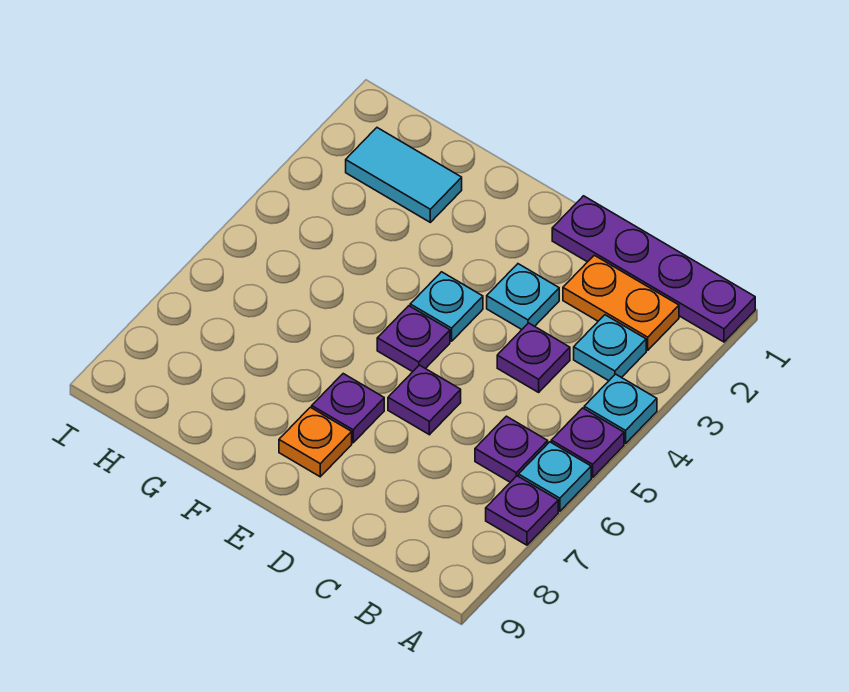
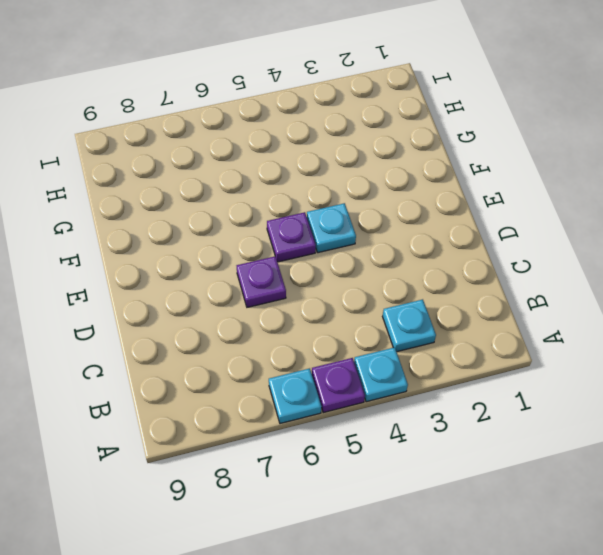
none -> purple plate A1:D1 level 1
none -> purple plate A7 level 1
none -> orange plate B2:C2 level 1

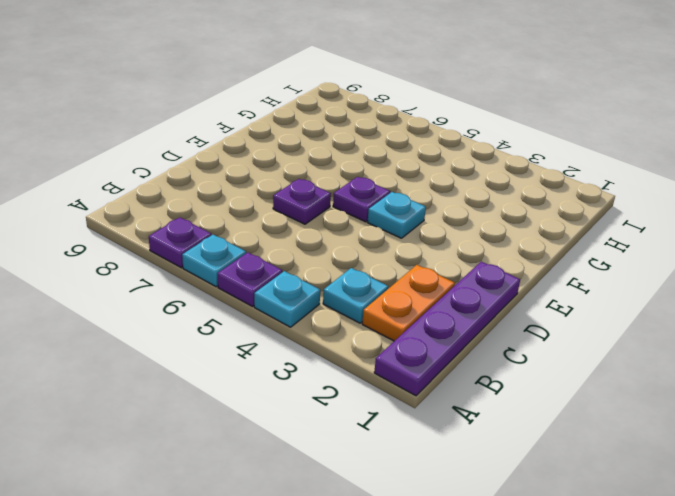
none -> purple plate B6 level 1
none -> purple plate C4 level 1
none -> cyan plate D3 level 1

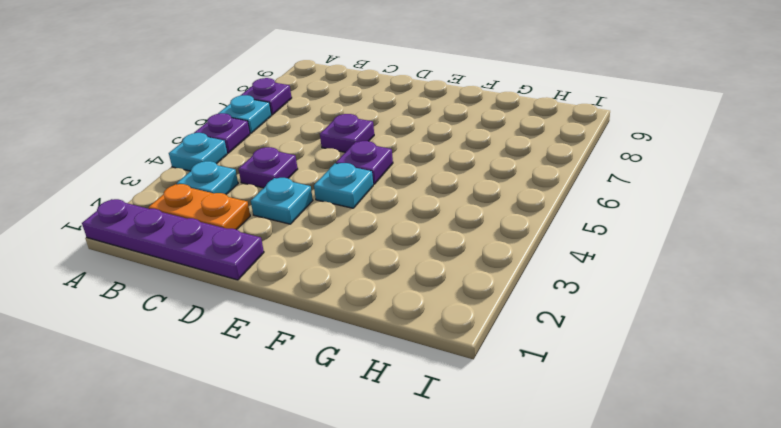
none -> purple plate B6 level 1
none -> purple plate E7 level 1
none -> orange plate E8 level 1

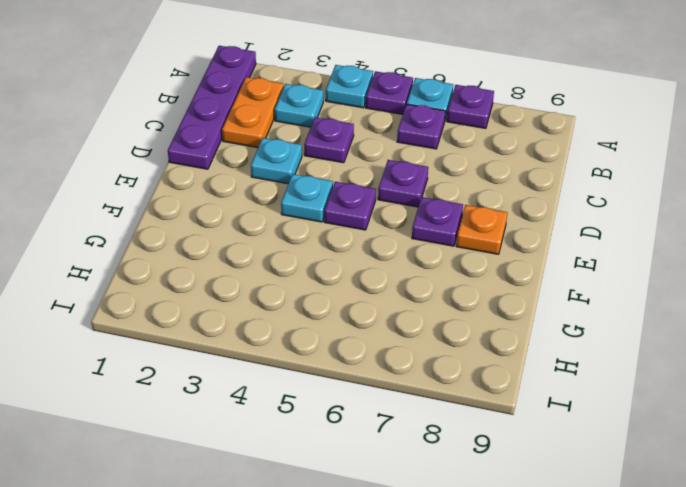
none -> cyan tile G2:H2 level 1

